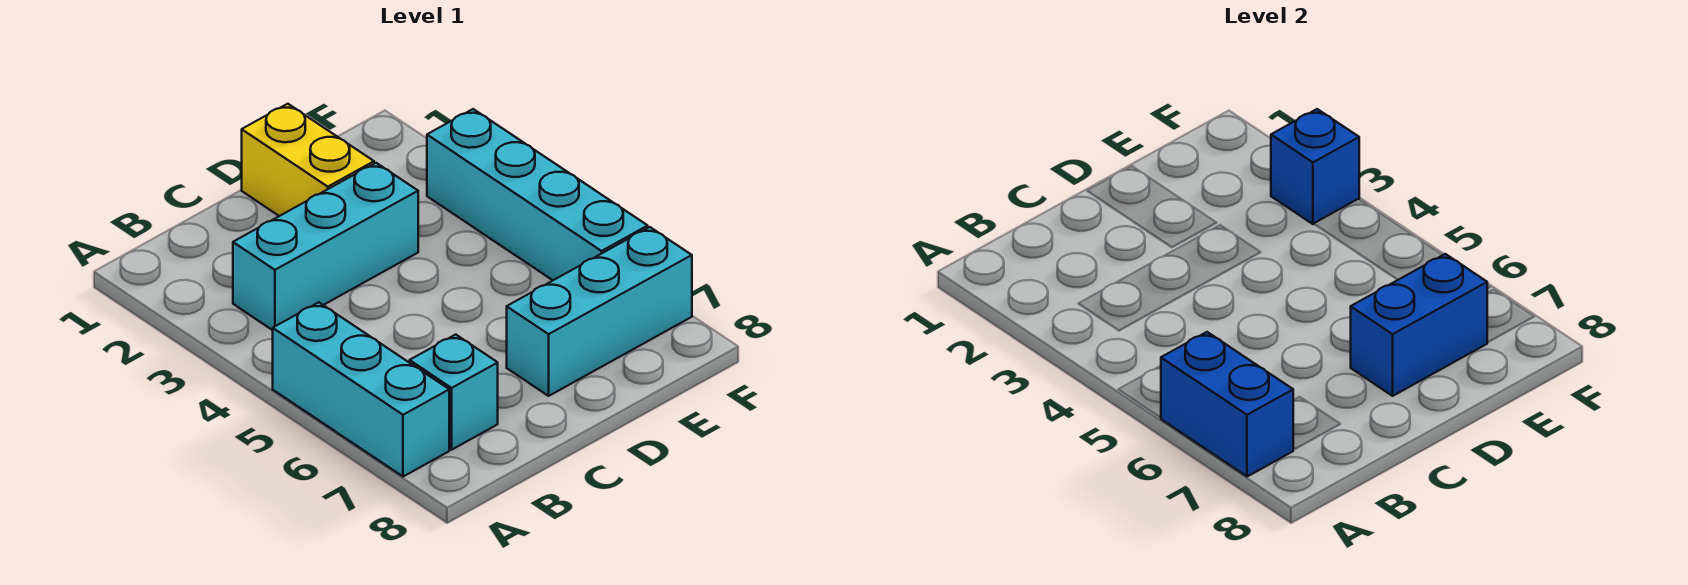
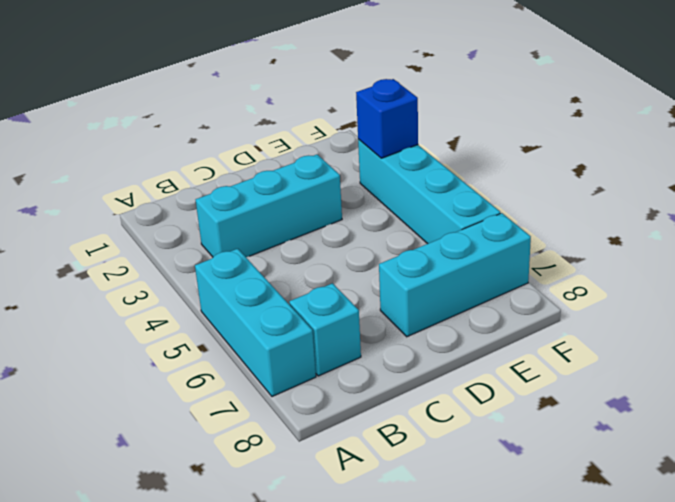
none -> yellow brick D1:D2 level 1
none -> blue brick A6:A7 level 2

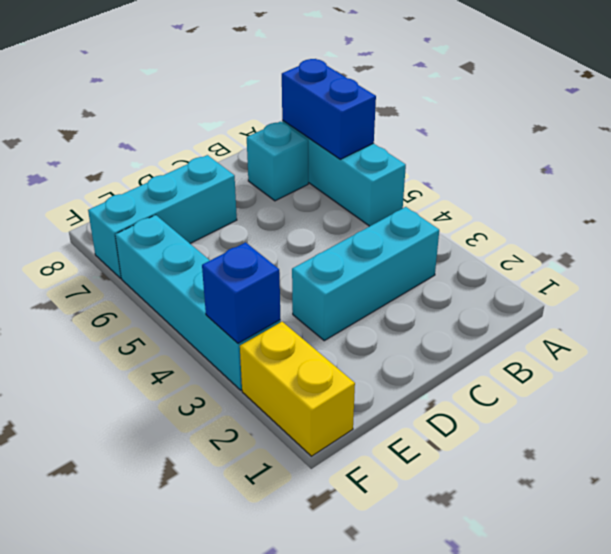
yellow brick F1:F2 level 1 -> yellow brick D1:D2 level 1
none -> blue brick D7:E7 level 2

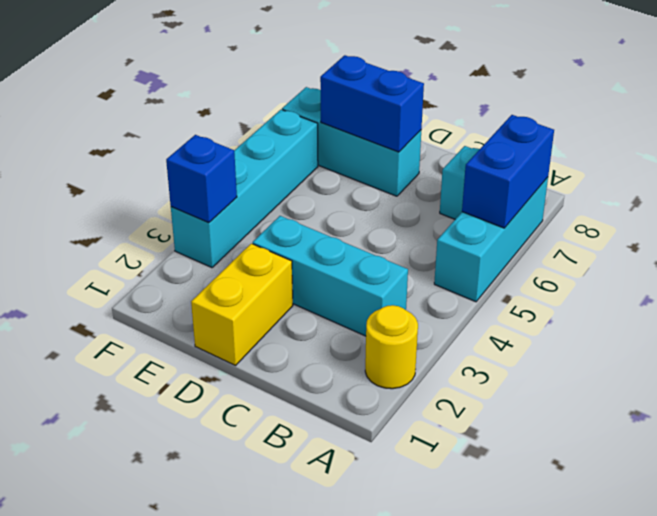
yellow round brick A2 level 1 -> none

